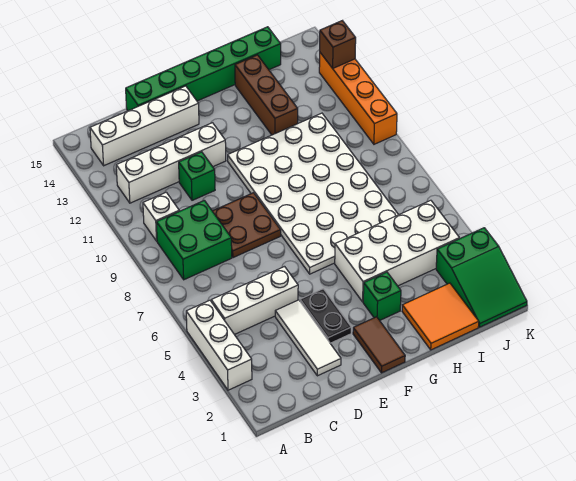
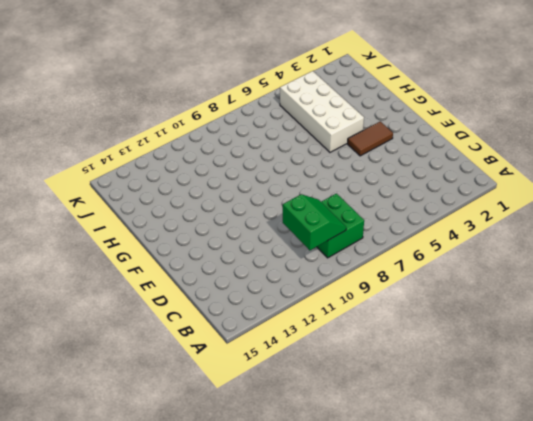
green slope B9:C10 level 2 top 10 -> none
brown tile F3:F4 level 1 -> brown tile F1:F2 level 1
none -> white brick A3:A5 level 1
none -> white brick B5:D5 level 1
none -> white brick B10 level 1

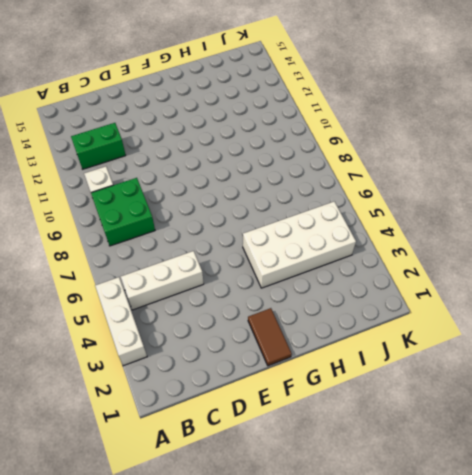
green brick B12:C12 level 1 -> white brick B12:E12 level 1
none -> white brick B14:E14 level 1
none -> white tile D2:D4 level 1
none -> brown plate D8:E9 level 1

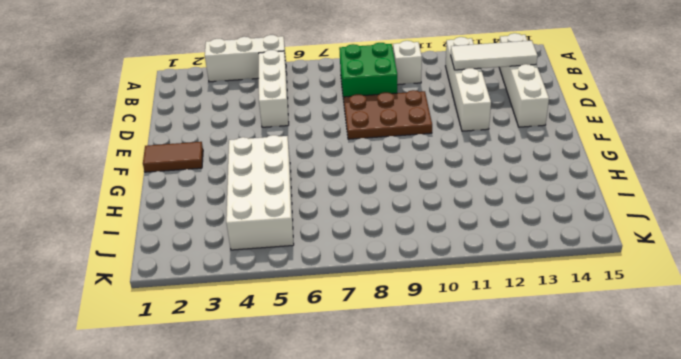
white tile C12:C14 level 2 -> white tile D2:D4 level 1
brown plate D8:E10 level 1 -> brown plate D8:E9 level 1
none -> green brick D11 level 1
none -> green brick D15:I15 level 1
none -> black plate E3:E4 level 1

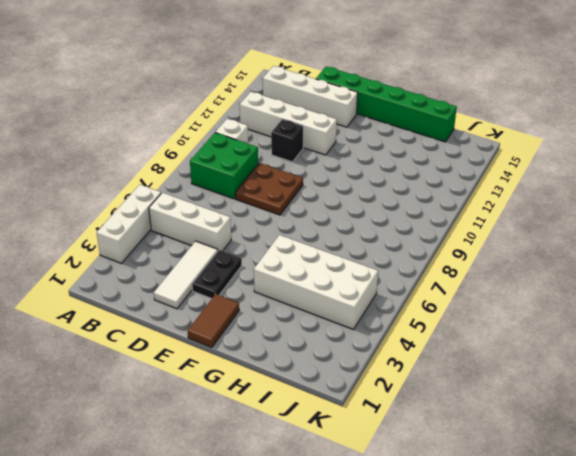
black brick D11 level 1 -> green brick D11 level 1
none -> white plate F6:I11 level 1
none -> green brick G3 level 1
none -> orange tile H1:I2 level 1

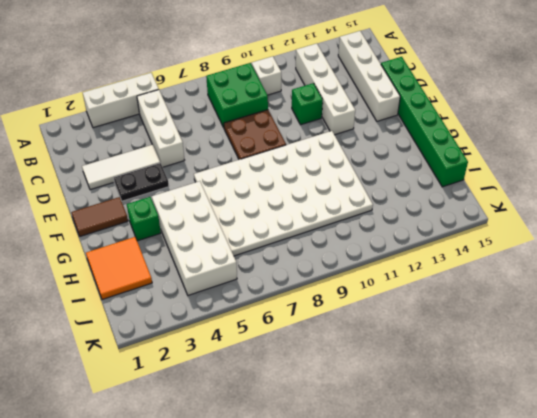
none -> brown brick H12:H14 level 1
none -> green slope J1:K3 level 1 top 3
none -> orange brick K10:K13 level 1

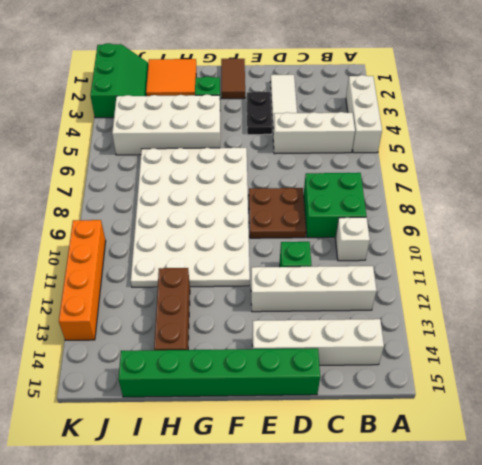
green slope J1:K3 level 1 top K -> green slope J1:K3 level 1 top 3
none -> brown brick K13 level 2

